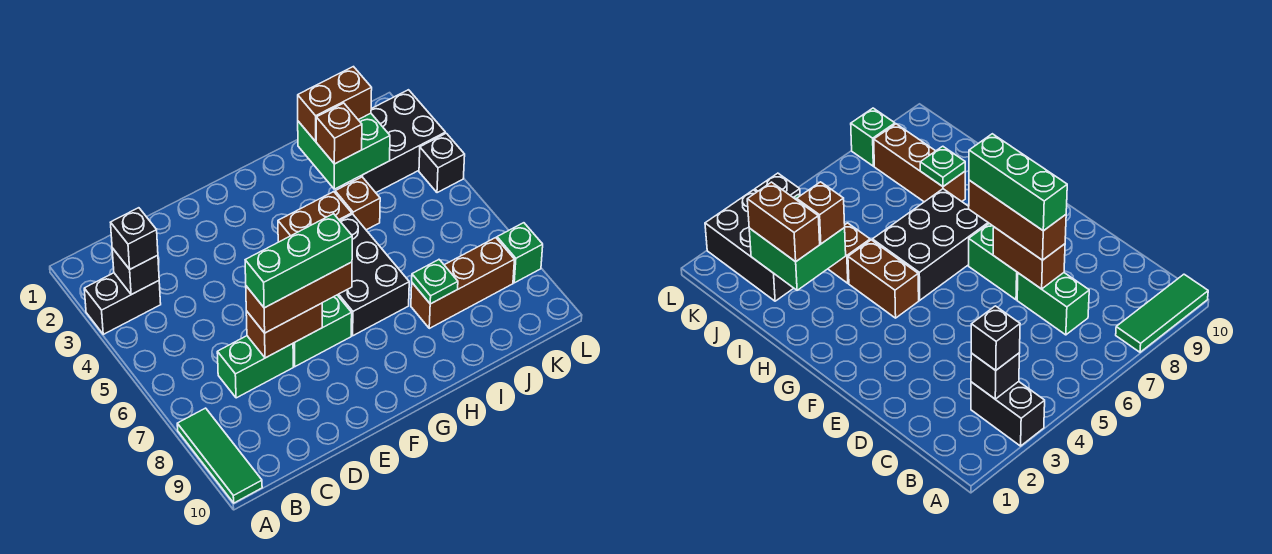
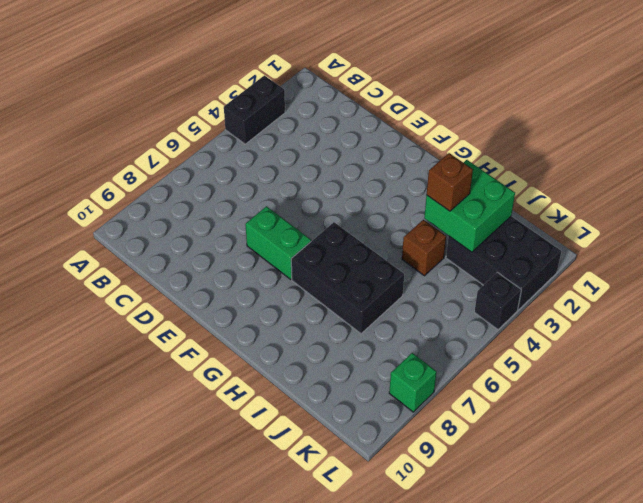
black brick A3:A4 level 1 -> black brick A3:B3 level 1
black brick G6:I7 level 1 -> black brick G5:H7 level 1
none -> green tile A8:A10 level 1
none -> green brick C7:D7 level 1
none -> brown brick G4:H4 level 1

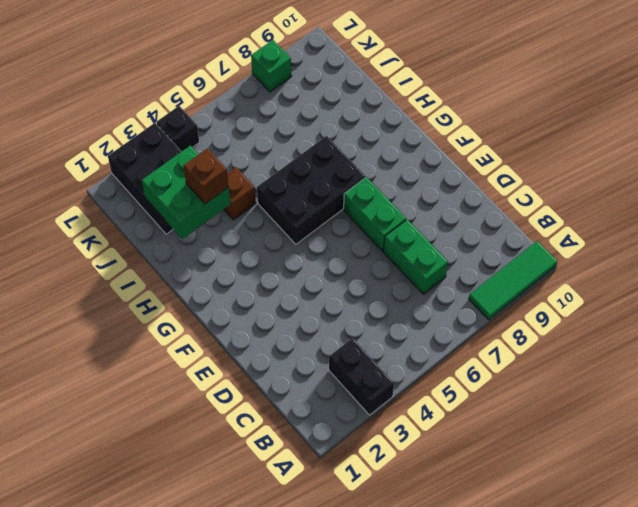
none -> brown brick G4:H4 level 1
none -> brown brick I8:K8 level 1
none -> black brick B3 level 2

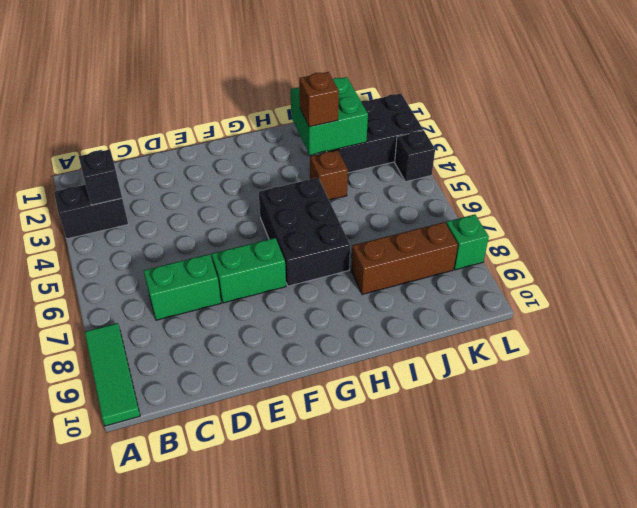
none -> brown brick G4:H4 level 1
none -> brown brick D7:E7 level 2
none -> green plate I8 level 2

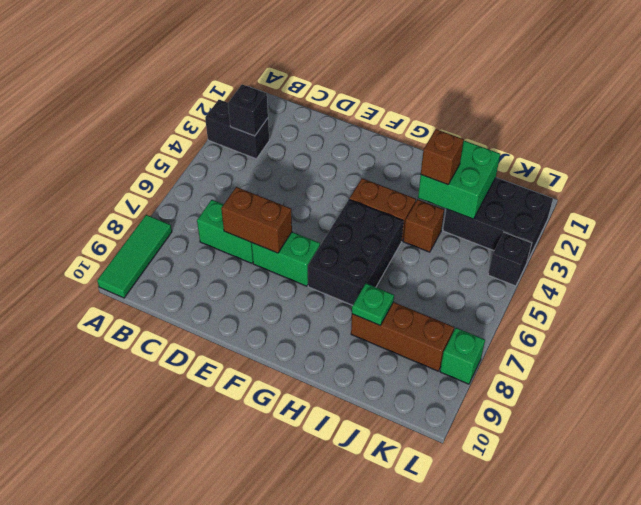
none -> black brick B3 level 3
none -> brown brick D7:F7 level 3
none -> brown brick I2:J2 level 3

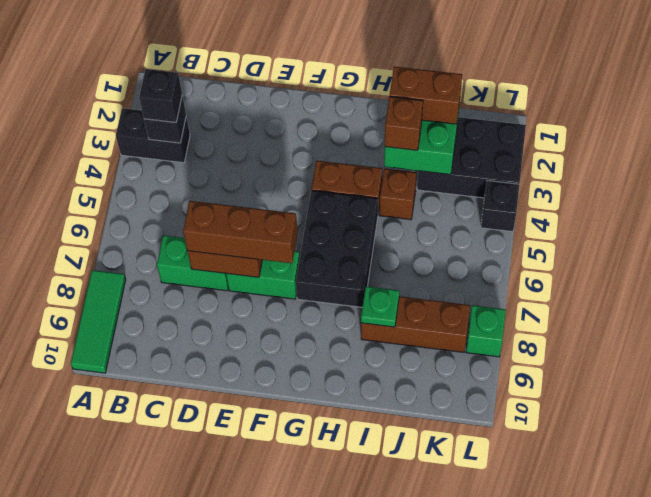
none -> green brick D7:F7 level 4

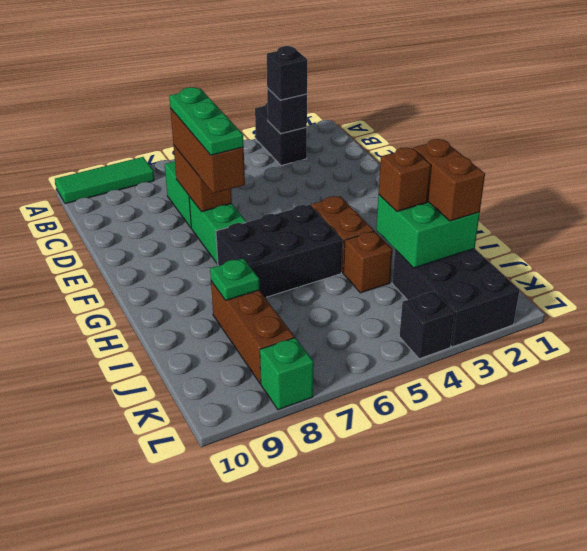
green plate D7:F7 level 4 -> green brick D7:F7 level 4

